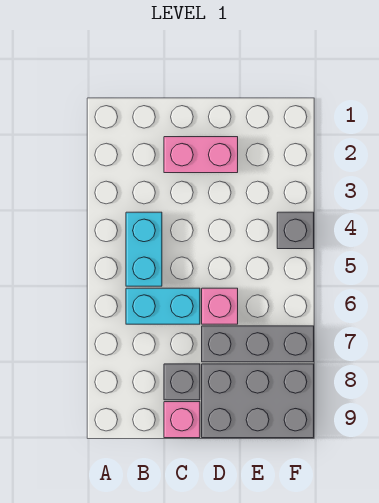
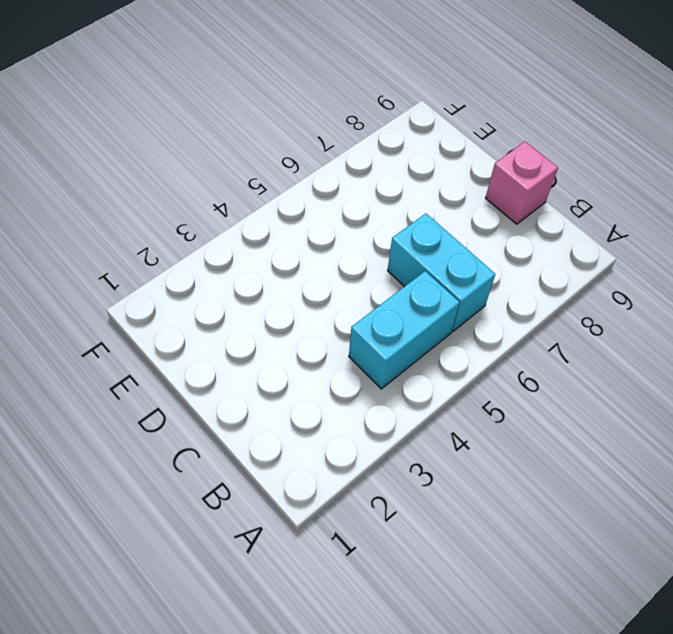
none -> pink brick C2:D2 level 1
none -> grey brick C8 level 1

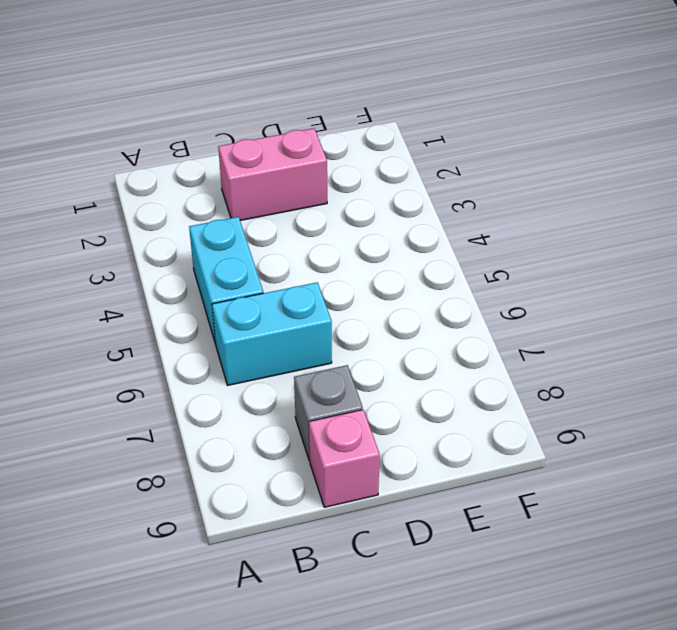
none -> pink brick D6 level 1
none -> grey brick D7:F7 level 1

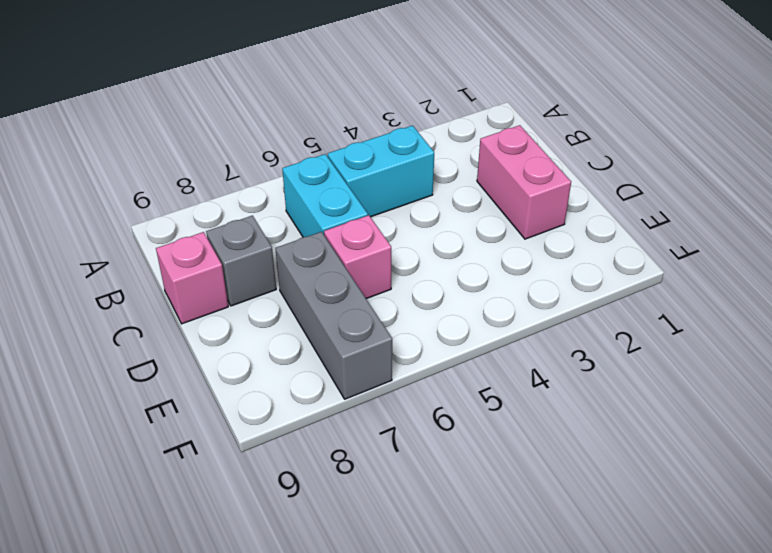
none -> grey brick D8:F9 level 1
none -> grey brick F4 level 1

